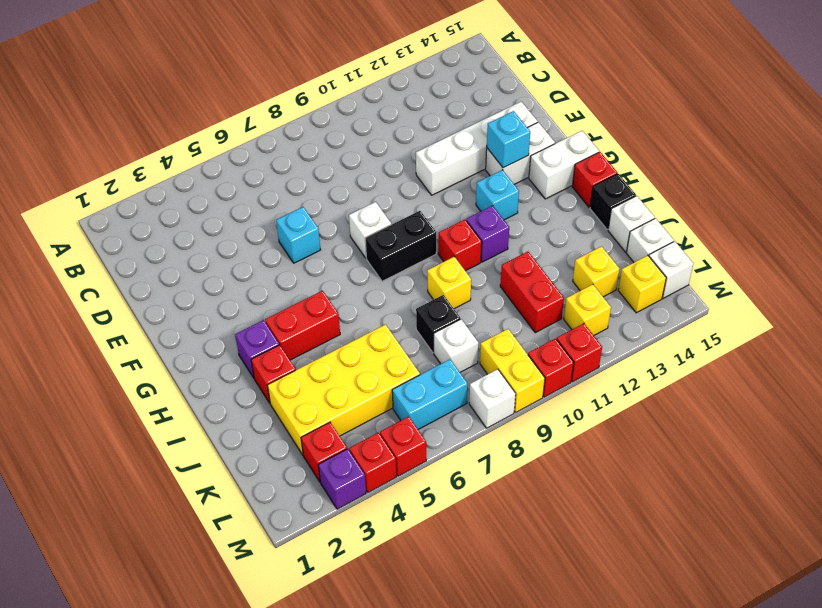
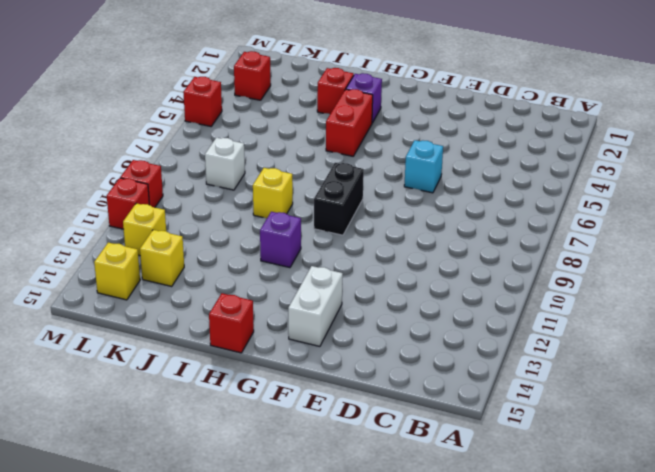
none -> white brick E11:E14 level 1
none -> white brick F8 level 1
none -> cyan brick G12 level 1
none -> white brick G14:G15 level 1

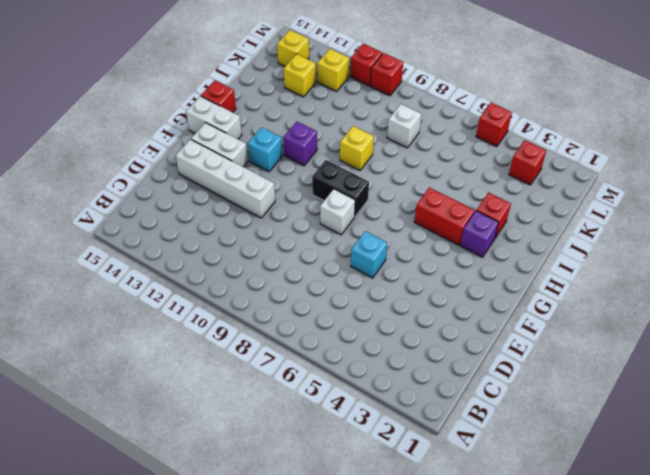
none -> red brick H10 level 1
none -> black brick I15 level 1
none -> yellow brick J3:K6 level 1
none -> black brick J8 level 1

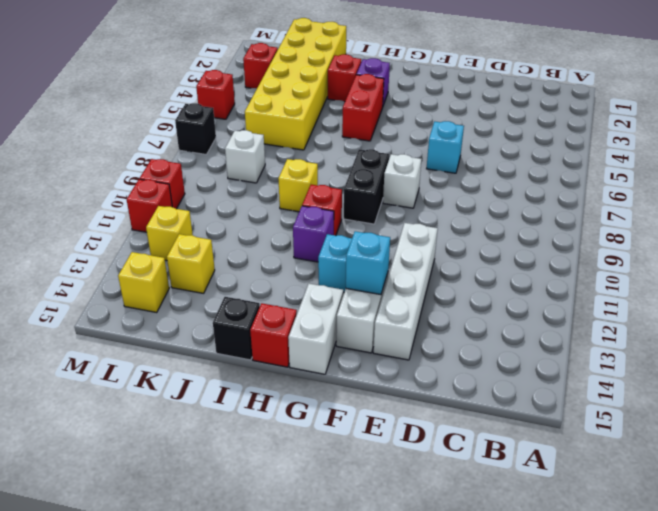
yellow brick J1:K6 level 1 -> yellow brick J3:K6 level 1
black brick M7 level 1 -> black brick J8 level 1
none -> red brick J11:K11 level 1
none -> white brick J15 level 1
none -> white brick K15 level 1
none -> cyan brick L6:L7 level 1

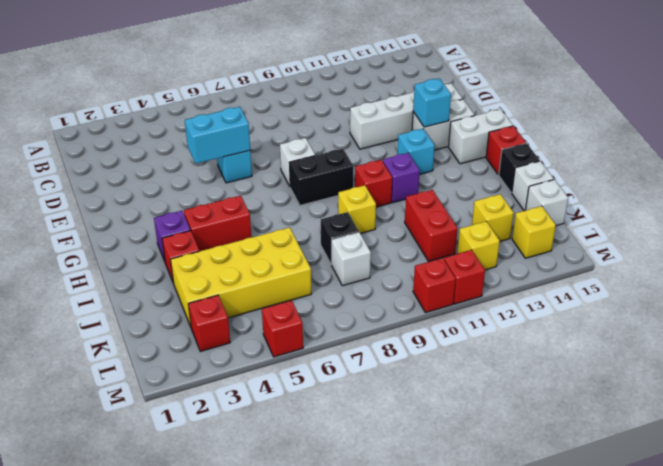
cyan brick E5:E6 level 2 -> cyan brick L6:L7 level 1
none -> yellow brick L9:M9 level 1
none -> white brick L15 level 1
none -> purple brick M3 level 1
none -> red brick M4 level 1

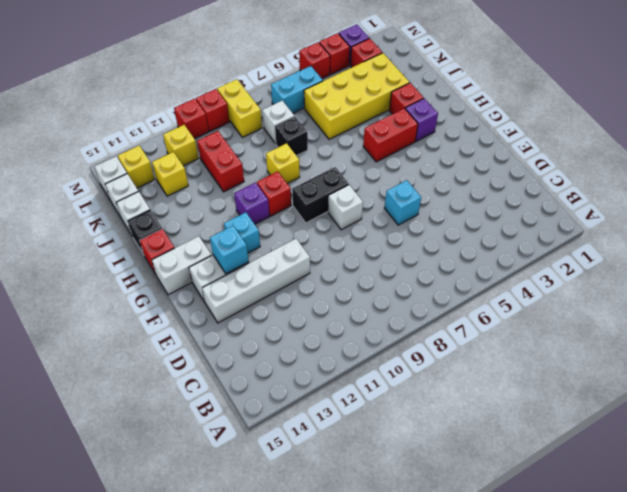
none -> white brick M8 level 1

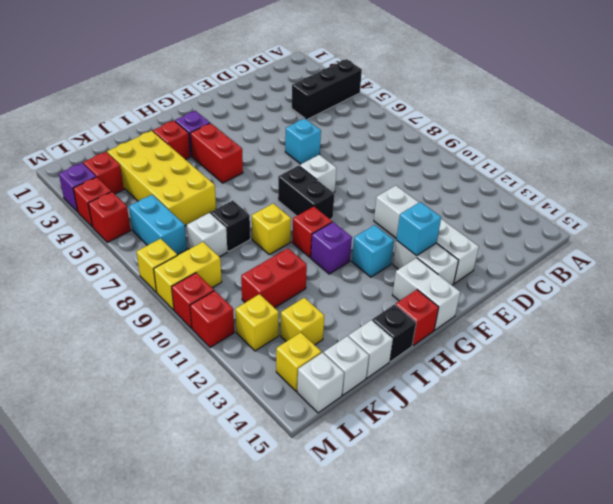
black brick A4:C4 level 1 -> none
yellow brick M8 level 1 -> white brick M8 level 1

